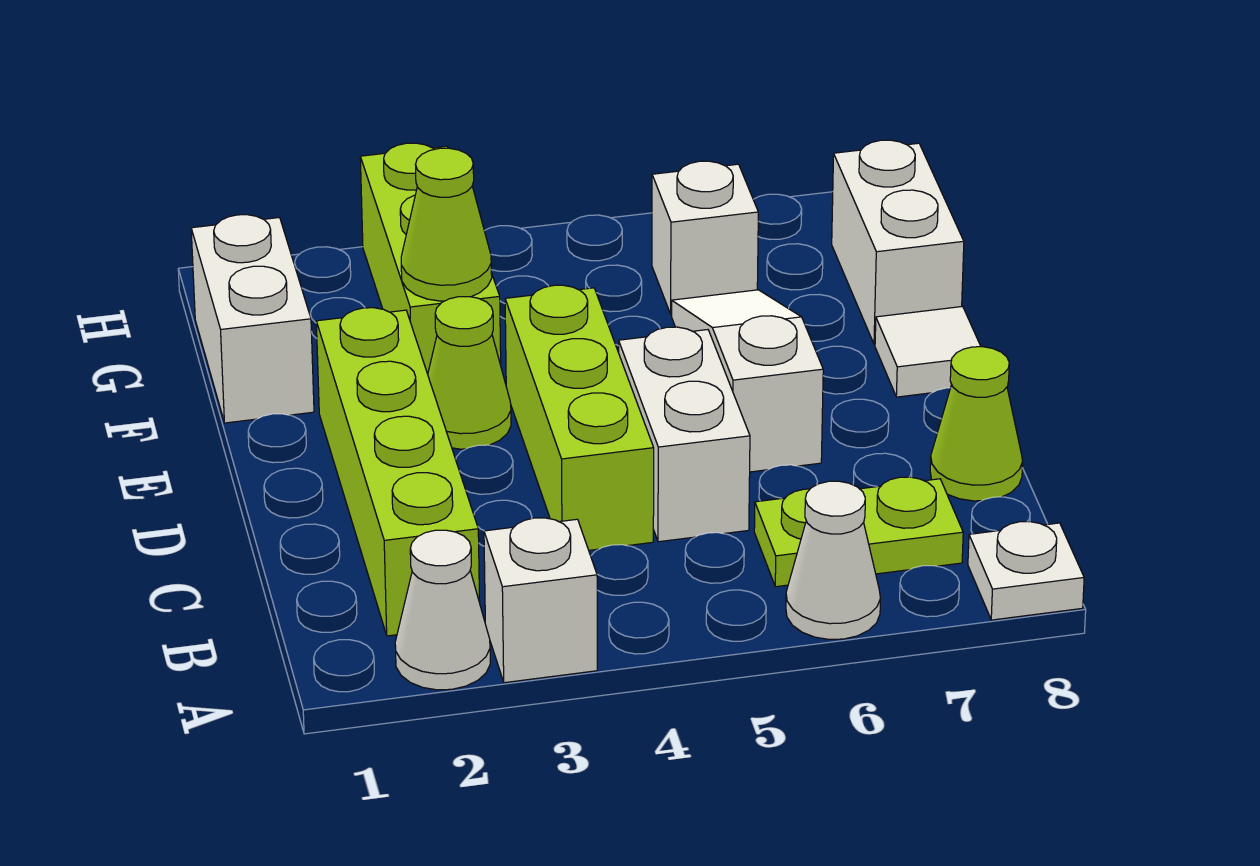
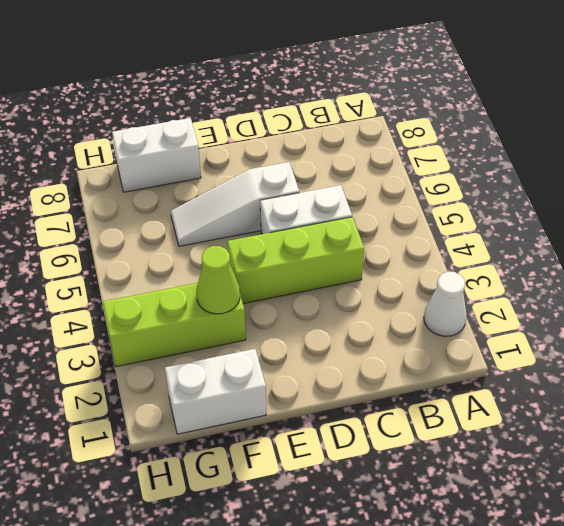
none -> white brick A3 level 1
none -> white cone A6 level 1
none -> white plate A8 level 1

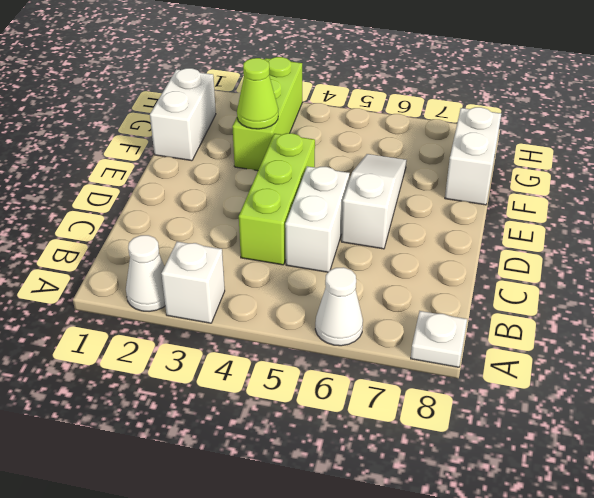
none -> lime brick B2:E2 level 1
none -> lime plate B6:B7 level 1
none -> lime cone C8 level 1

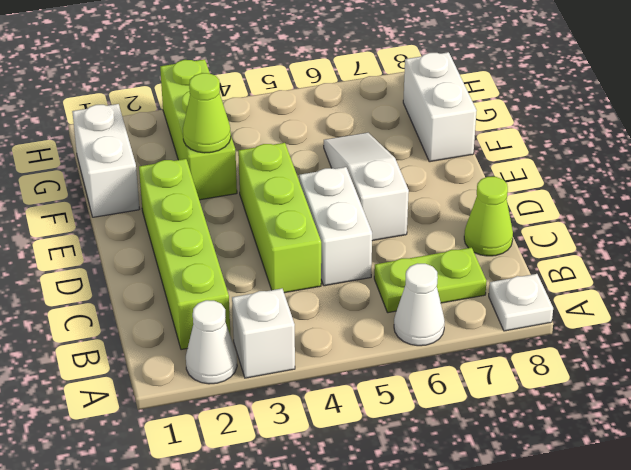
none -> lime cone E3 level 1
none -> white tile E8 level 1
none -> white brick G6 level 1

